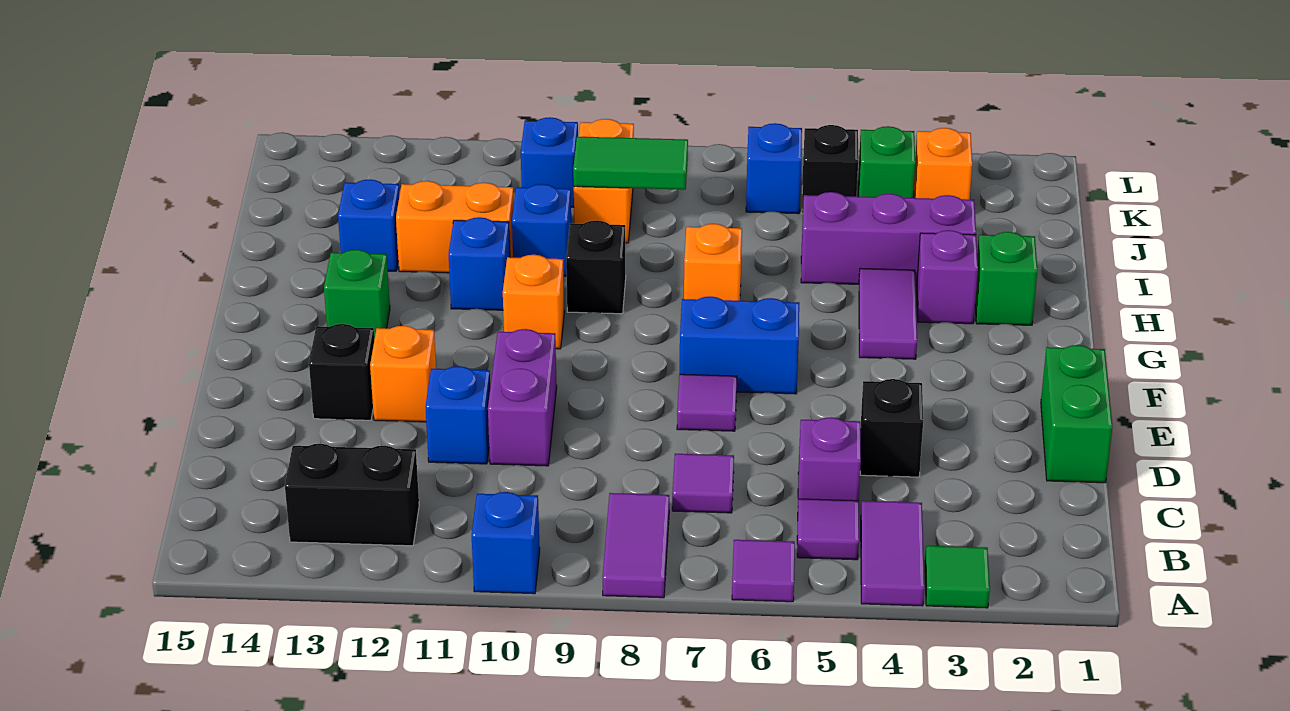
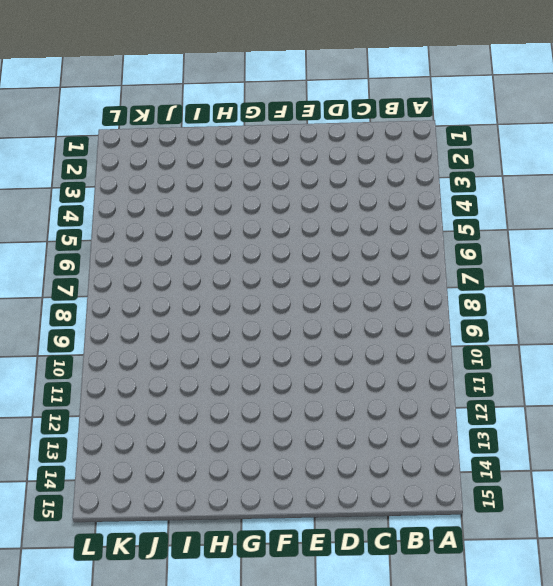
none -> green tile A3 level 1
none -> purple tile A4:B4 level 1
none -> purple tile A6 level 1
none -> purple tile A8:B8 level 1

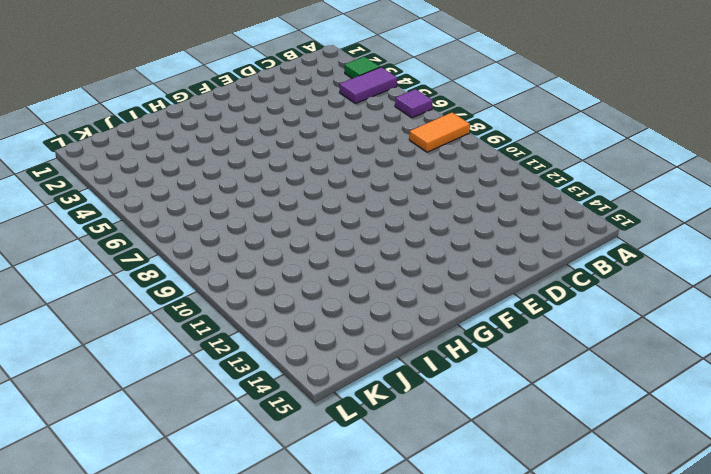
orange tile A8:B8 level 1 -> purple tile A8:B8 level 1
none -> blue brick A10 level 1
none -> purple tile B5 level 1
none -> black brick B12:B13 level 1
none -> purple brick C5 level 1

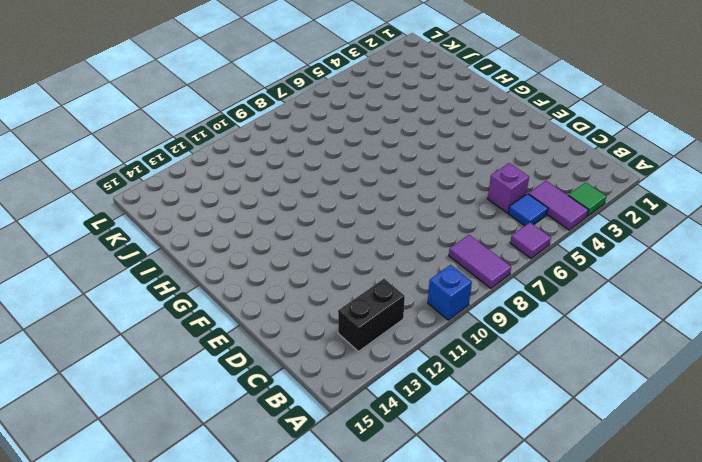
blue tile B5 level 1 -> purple tile B5 level 1
none -> purple tile C7 level 1
none -> green brick D1:E1 level 1
none -> black brick D4 level 1
none -> purple brick D10:E10 level 1

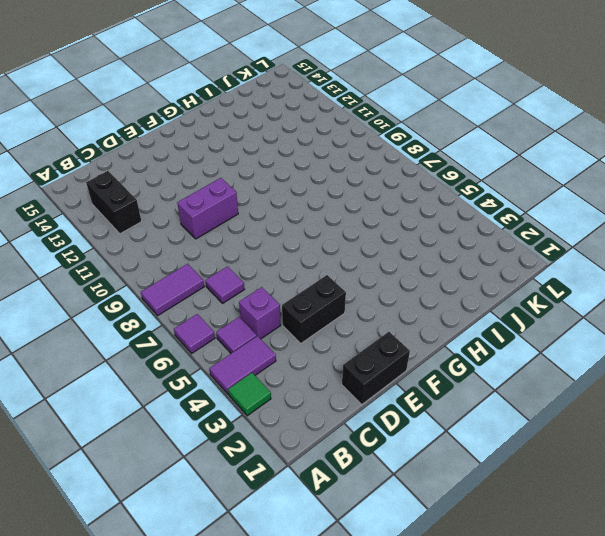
black brick D1:E1 level 1 -> green brick D1:E1 level 1
black brick D4:E4 level 1 -> black brick D4 level 1
none -> blue brick A10 level 1
none -> blue brick D11 level 1
none -> purple tile E7 level 1
none -> orange brick E12 level 1

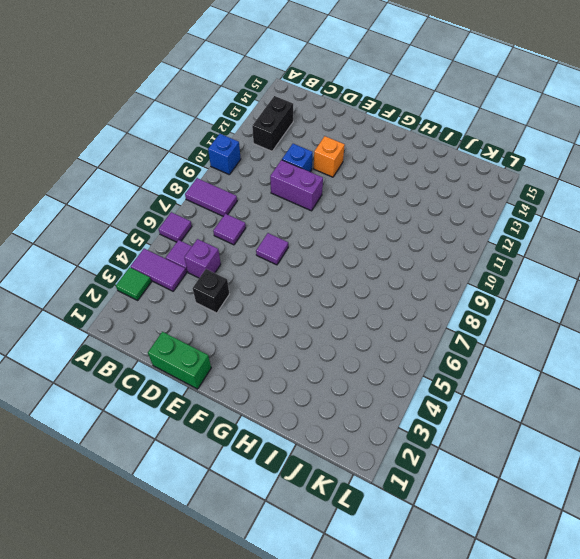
none -> black brick E13 level 1
none -> blue brick F6:F7 level 1
none -> purple tile G4:H4 level 1
none -> orange brick G10 level 1

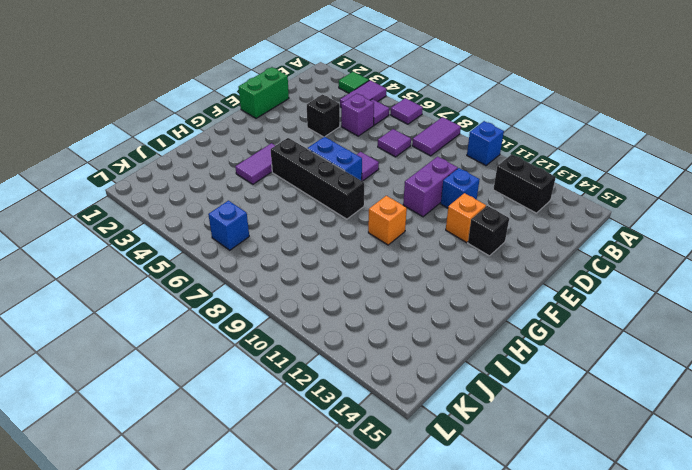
black brick G5:G8 level 1 -> none
none -> green brick G13 level 1
none -> green brick H2 level 1
none -> purple brick H3 level 1
none -> orange brick H7 level 1

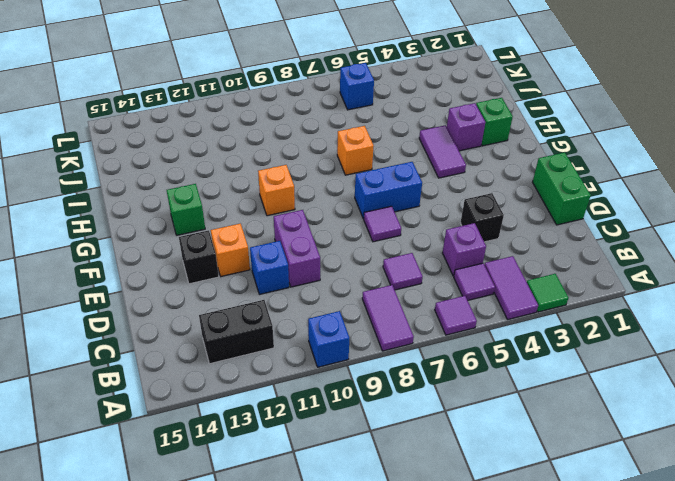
none -> black brick H9 level 1
none -> blue brick H11 level 1
none -> purple brick I3:I5 level 1
none -> blue brick I10 level 1

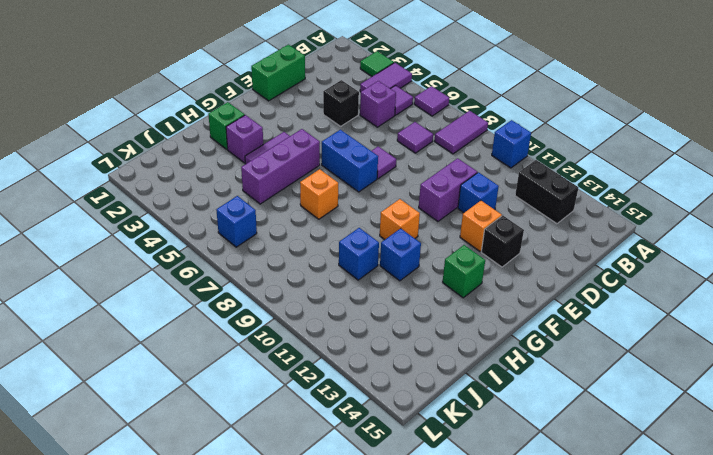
purple brick G5:I5 level 1 -> purple brick I3:I5 level 1
none -> black brick H9 level 1
none -> orange brick I11:I12 level 1
none -> blue brick I13 level 1
none -> orange brick J9:K9 level 1

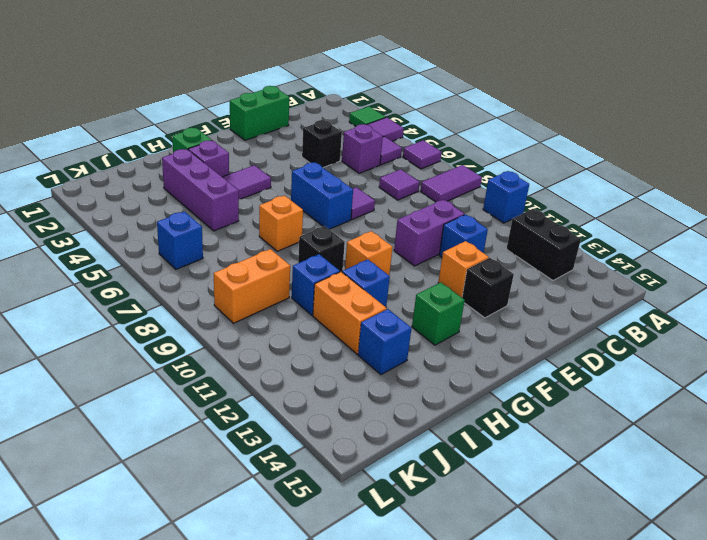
none -> orange brick K3 level 1
none -> green brick K4 level 1
none -> black brick K5 level 1
none -> blue brick K10 level 1

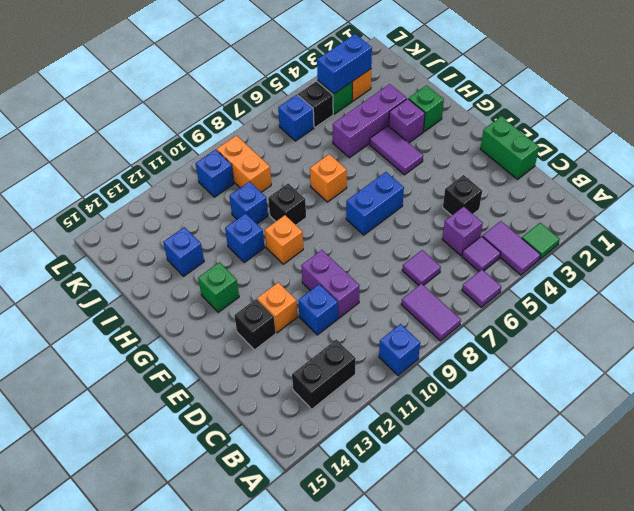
blue brick K3:K4 level 2 -> none
none -> purple tile E7 level 1
none -> orange brick I11:I12 level 1
none -> green tile J8:J9 level 2

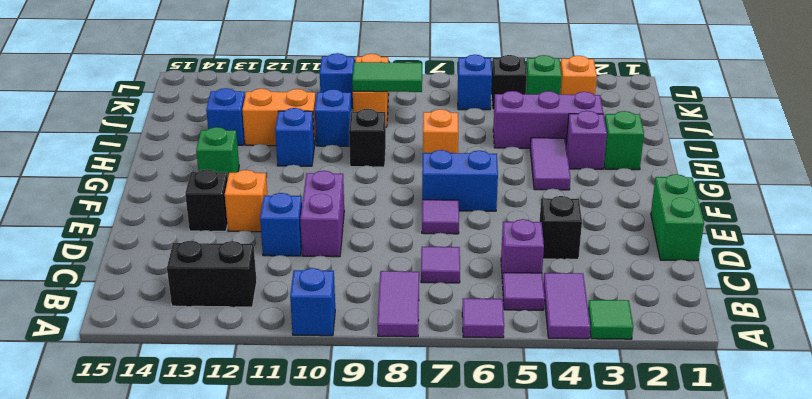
none -> orange brick G10 level 1

